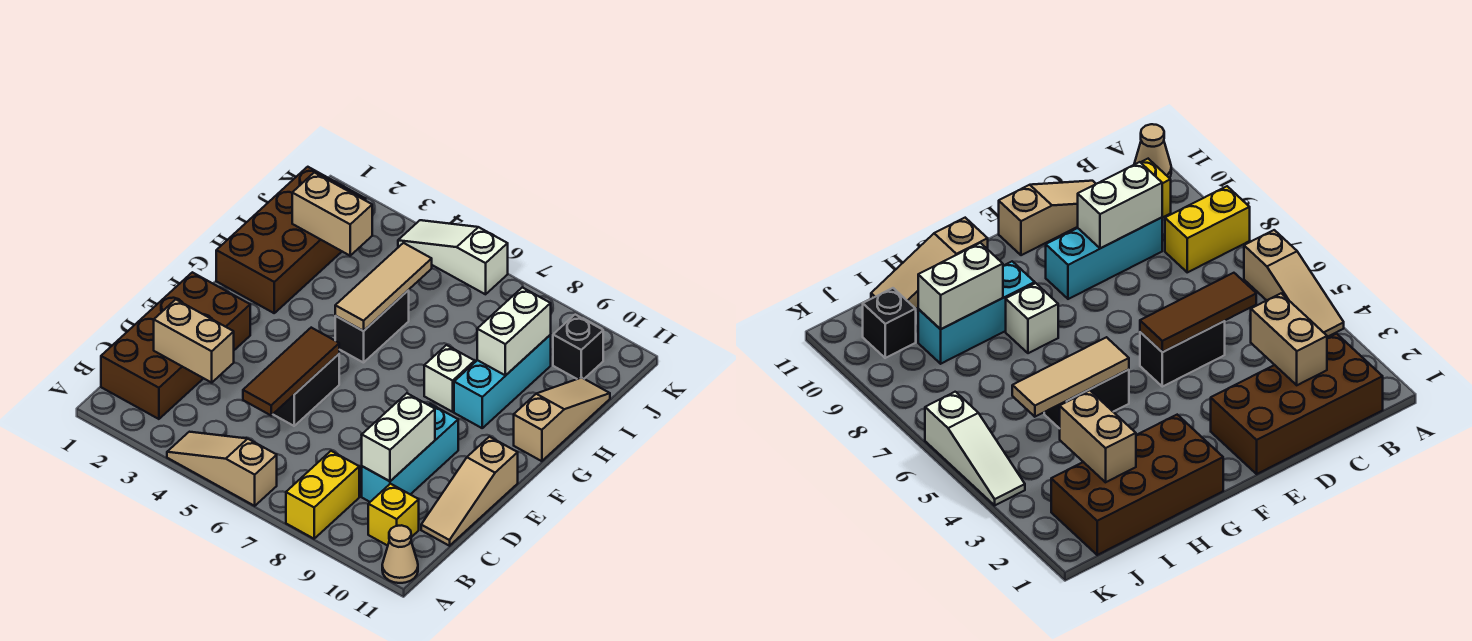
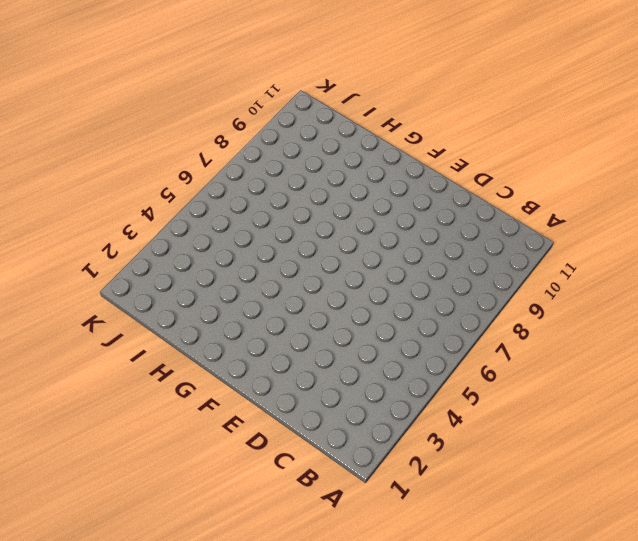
none -> tan slope A4:A6 level 1 top 6
none -> yellow brick A8:B8 level 1
none -> tan cone A11 level 1

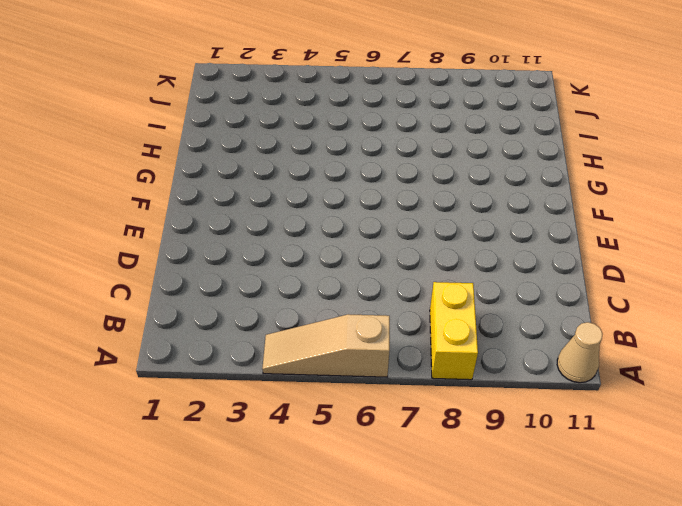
none -> brown brick B1:E2 level 1
none -> yellow brick B10 level 1
none -> cyan brick C9:E9 level 1

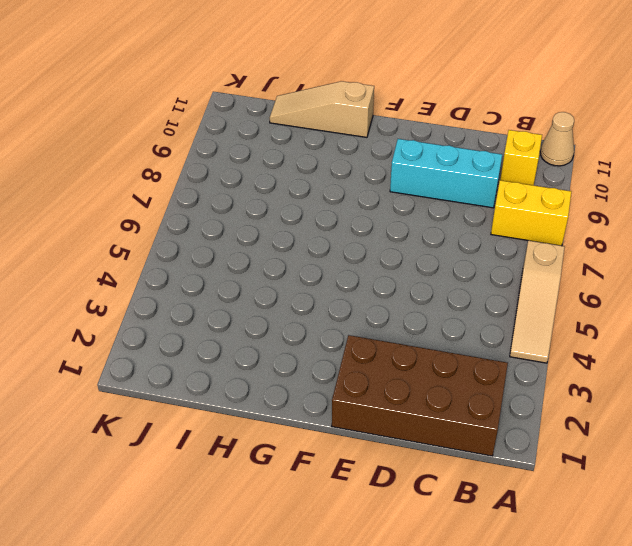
none -> tan slope C11:E11 level 1 top E
none -> black brick D5:E5 level 1
none -> brown brick G1:J2 level 1

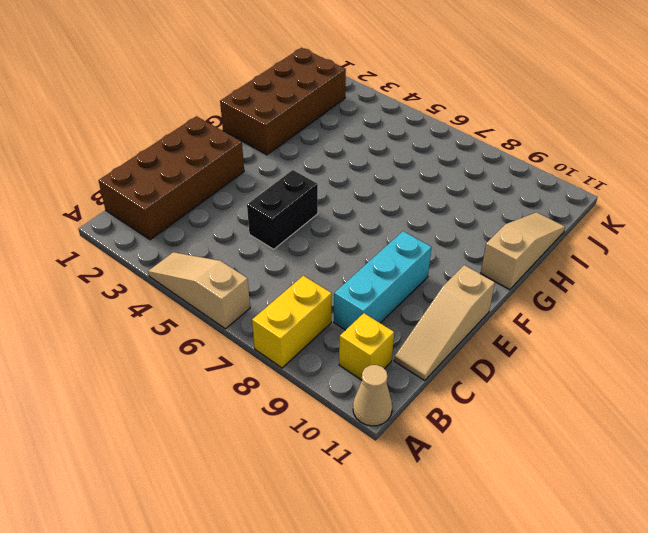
none -> black brick G5:H5 level 1
none -> white brick G8 level 1
none -> cyan brick G9:I9 level 1

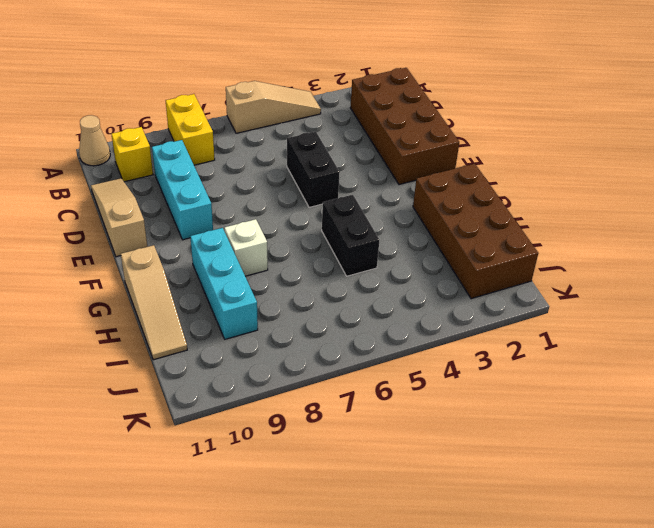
none -> black brick J10 level 1
none -> white slope K4:K6 level 1 top 6
none -> tan brick C2:C3 level 2

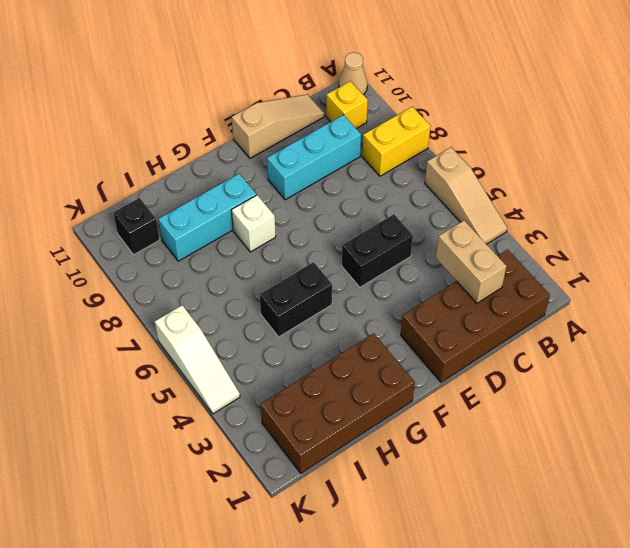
none -> tan slope G11:I11 level 1 top G
none -> brown tile C5:E5 level 2
none -> white brick C9:D9 level 2

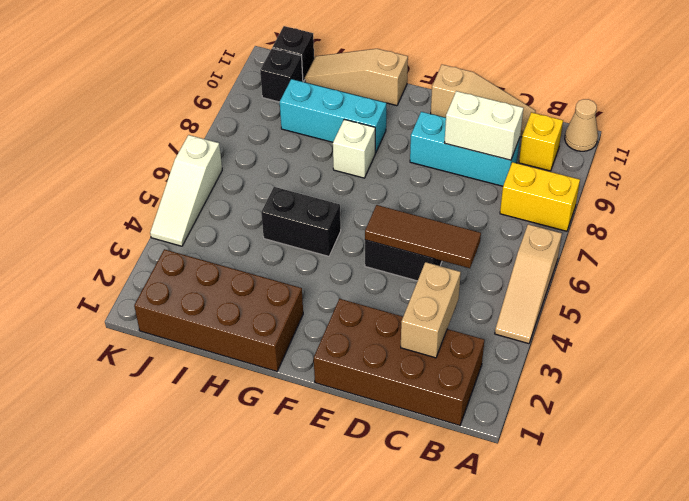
black brick J11 level 1 -> none
none -> tan tile G5:I5 level 2
none -> white brick H9:I9 level 2
none -> tan brick I2:I3 level 2

